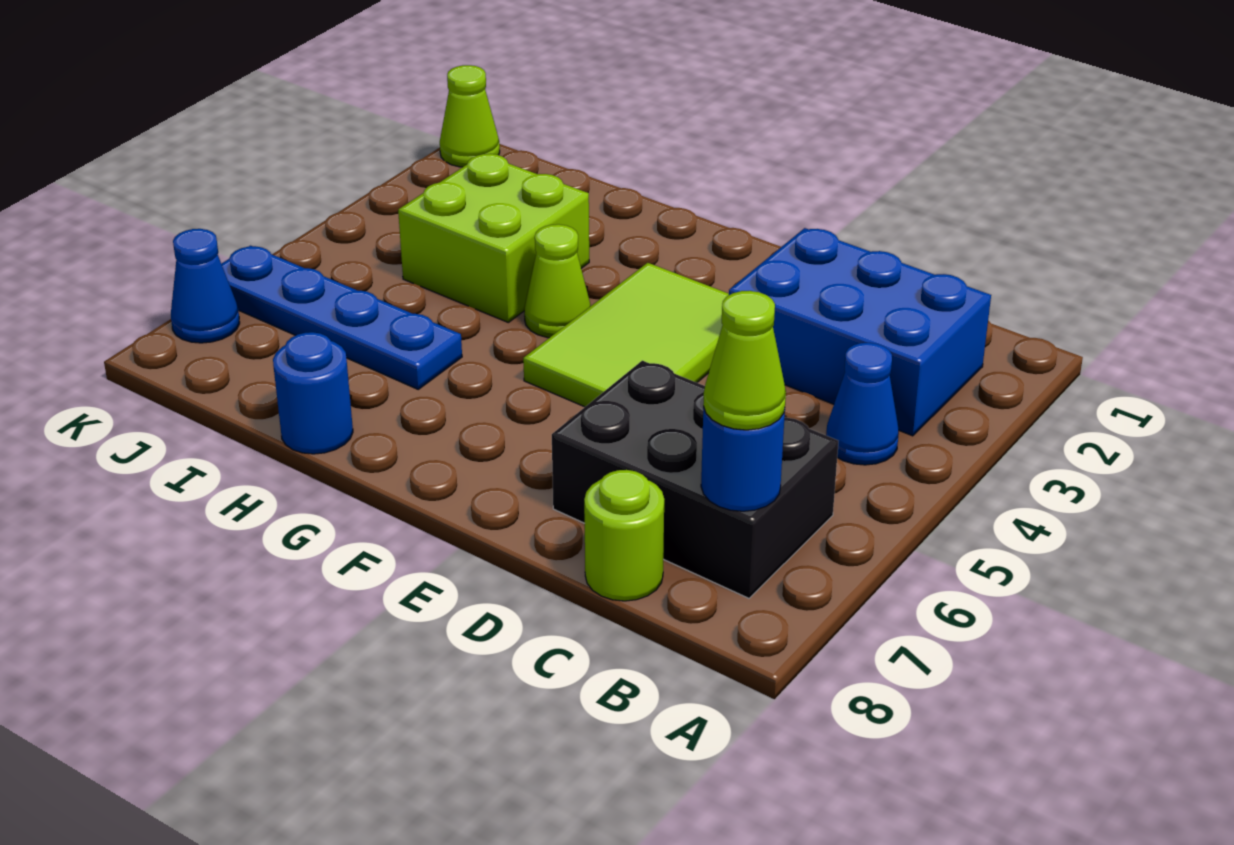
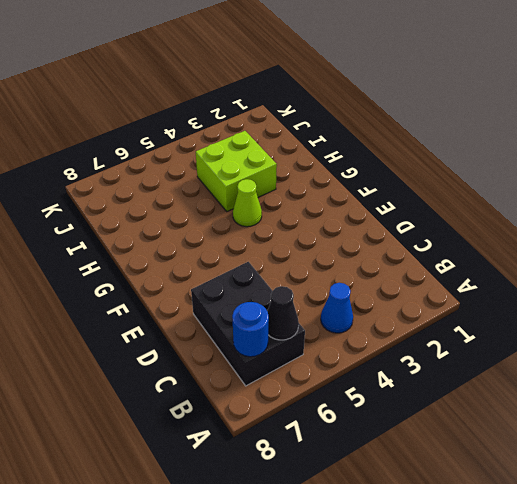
black cone B6 level 2 -> none
none -> blue brick B2:D3 level 1
none -> lime round brick C8 level 1
none -> lime tile E3:F5 level 1

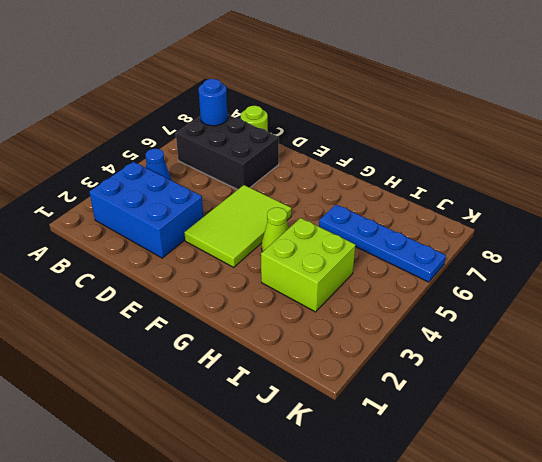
none -> blue round brick H8 level 1
none -> lime cone K1 level 1
none -> blue cone K7 level 1

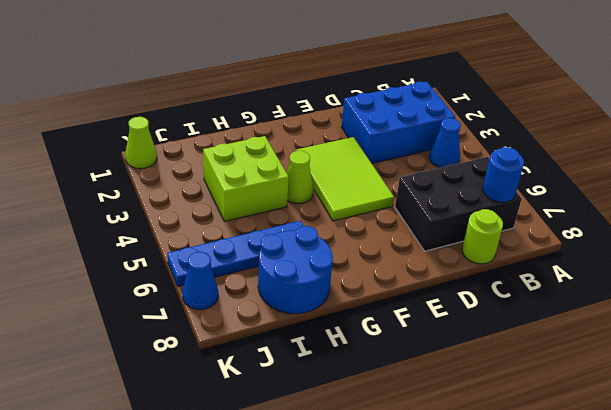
blue round brick H7:I8 level 1 -> blue round brick H8 level 1
none -> lime cone B7 level 3

